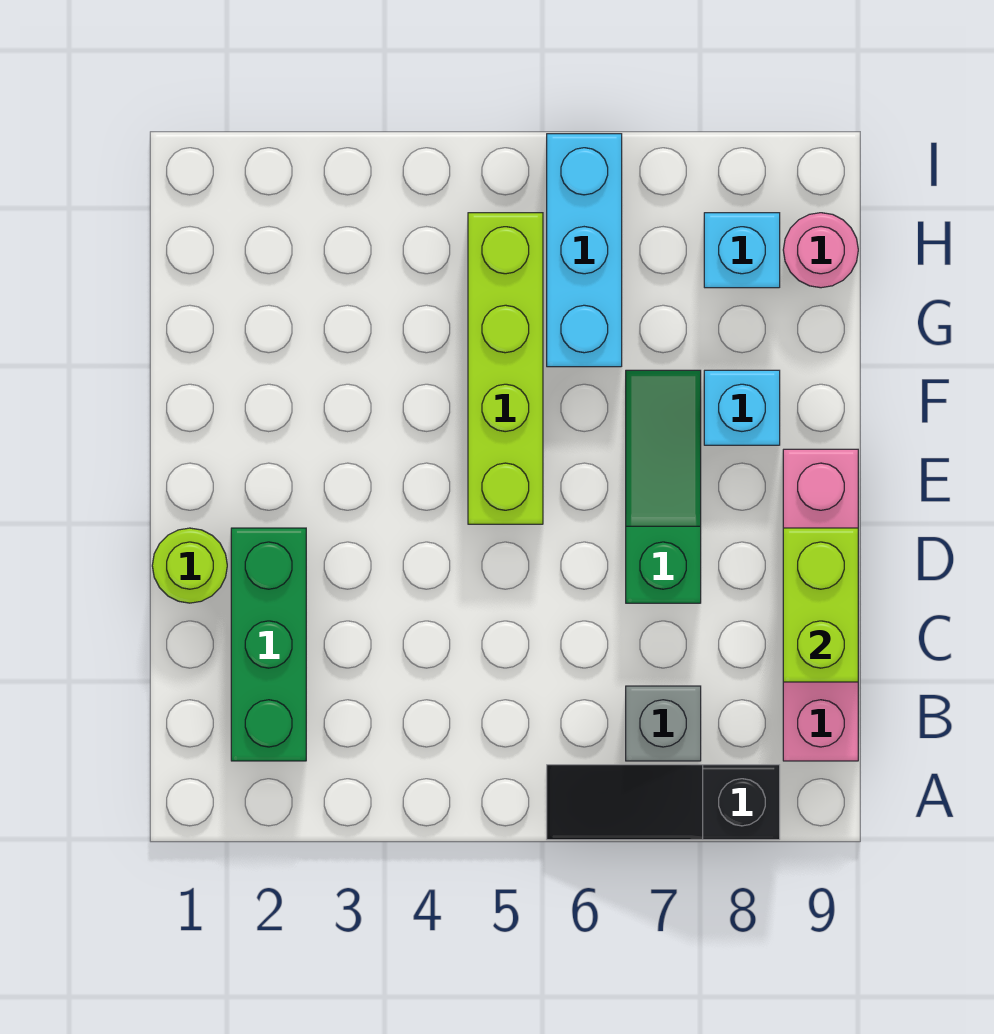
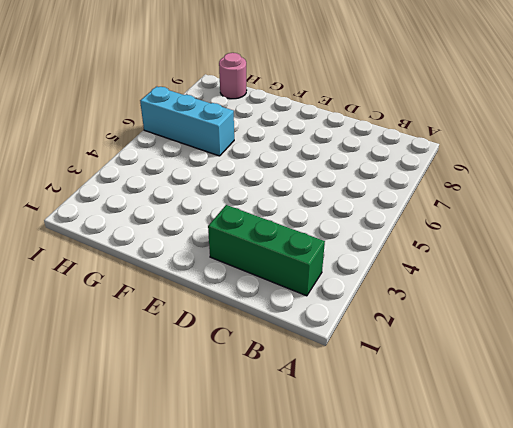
none -> black slope A6:A8 level 1 top 8
none -> grey brick B7 level 1
none -> pink brick B9:E9 level 1

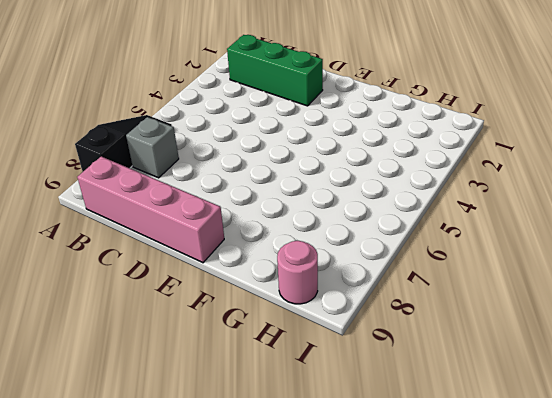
none -> lime round brick D1 level 1
none -> green slope D7:F7 level 1 top D
none -> lime brick E5:H5 level 1

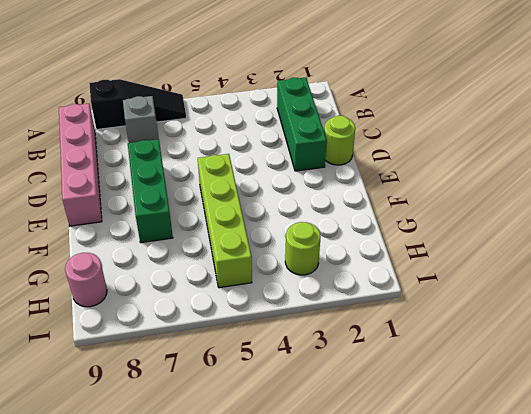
green brick D7:F7 level 1 -> green slope D7:F7 level 1 top D
lime round brick H3 level 1 -> none
none -> cyan brick F8 level 1
none -> cyan brick G6:I6 level 1
none -> cyan brick H8 level 1

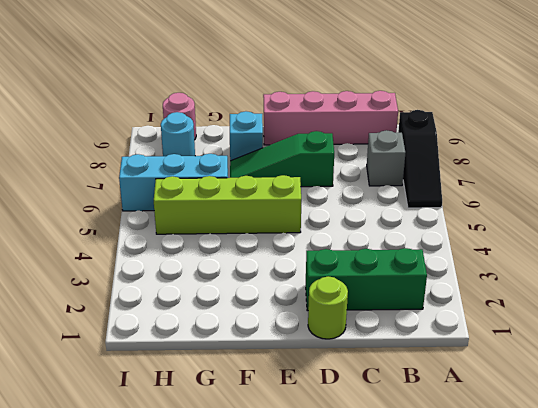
cyan round brick H8 level 1 -> cyan brick H8 level 1
none -> lime brick C9:D9 level 2

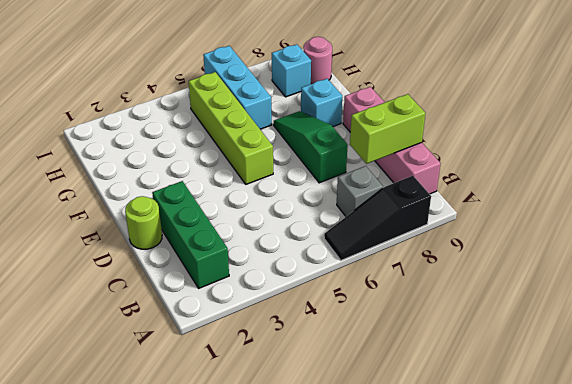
lime brick C8:C9 level 2 -> lime brick C9:D9 level 2

